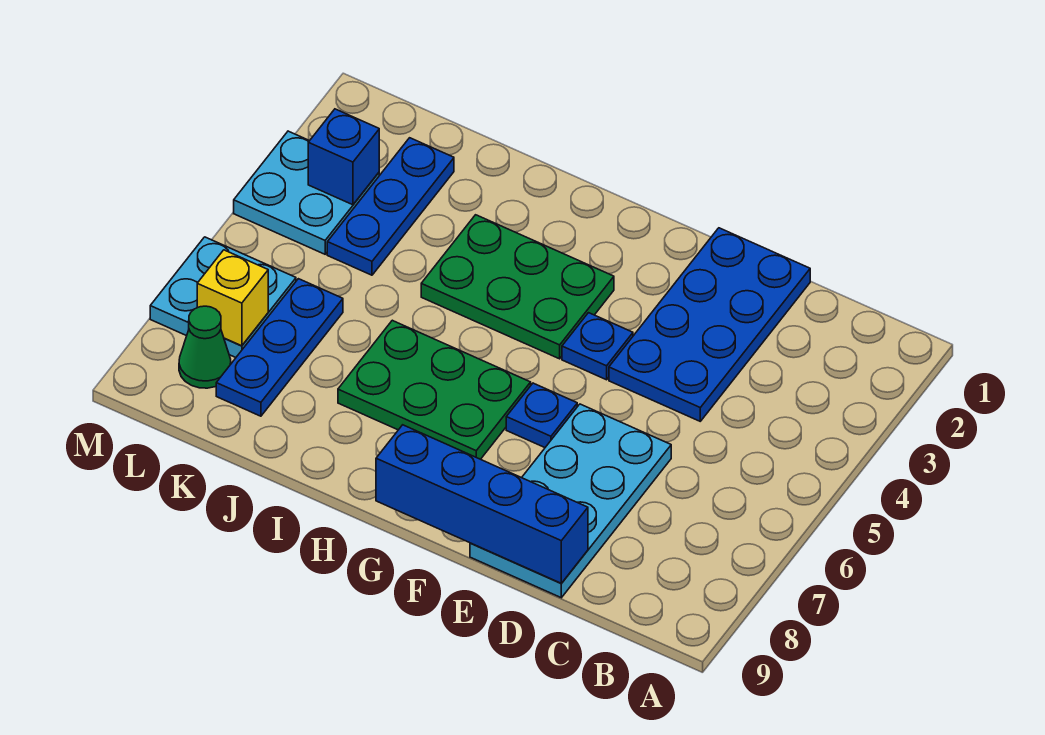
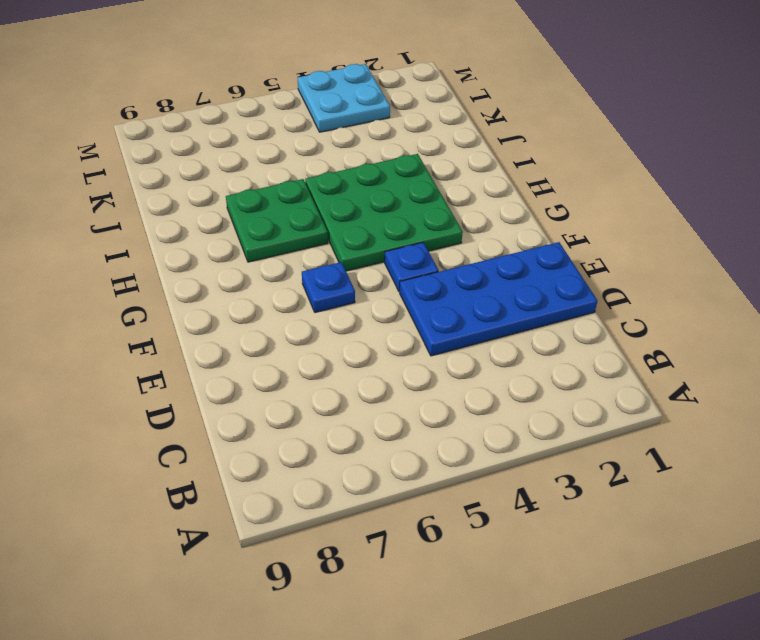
green plate G3:I5 level 1 -> green plate G3:I4 level 1
green plate H6:I7 level 1 -> green plate G6:I7 level 1
none -> cyan plate D6:E9 level 1
none -> blue plate K2:K4 level 1
none -> blue plate K6:K8 level 1

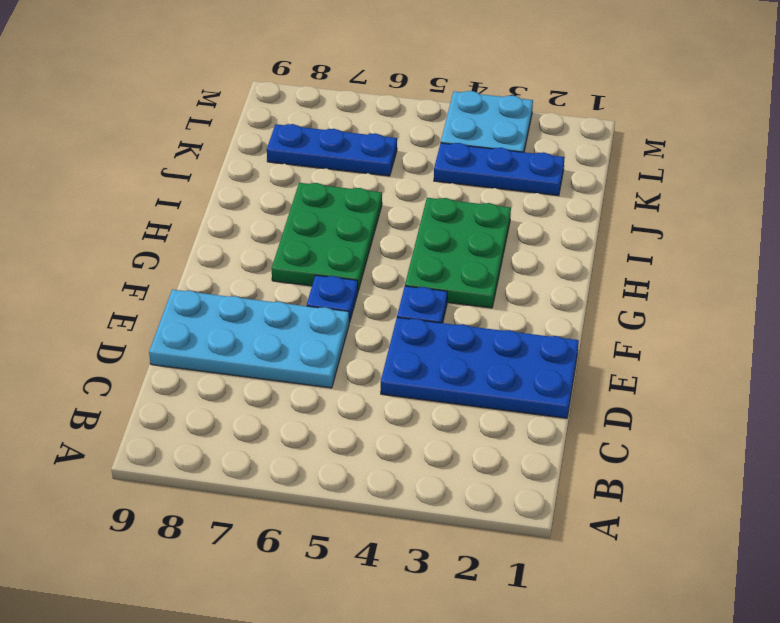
none -> cyan plate L6:M7 level 1
none -> green cone L8 level 1
none -> blue brick D9:G9 level 2

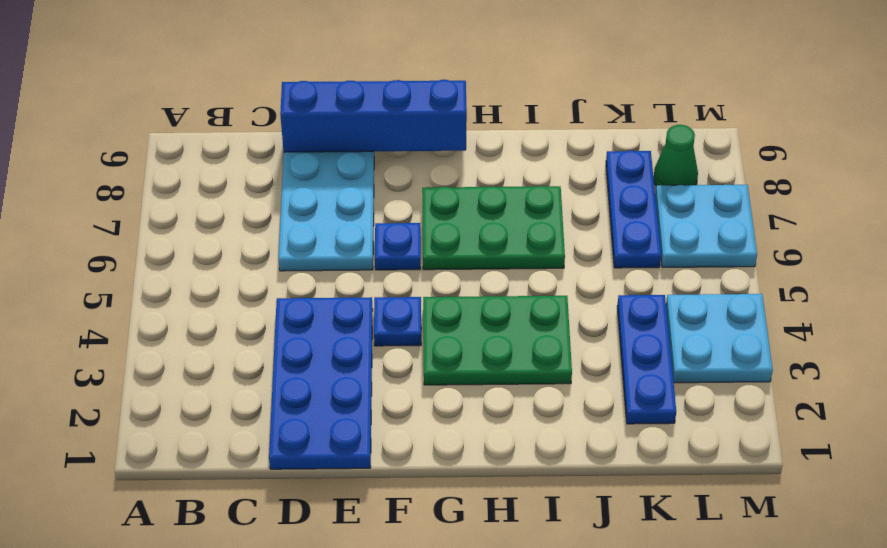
none -> blue brick L3 level 2
none -> yellow brick L7 level 2

